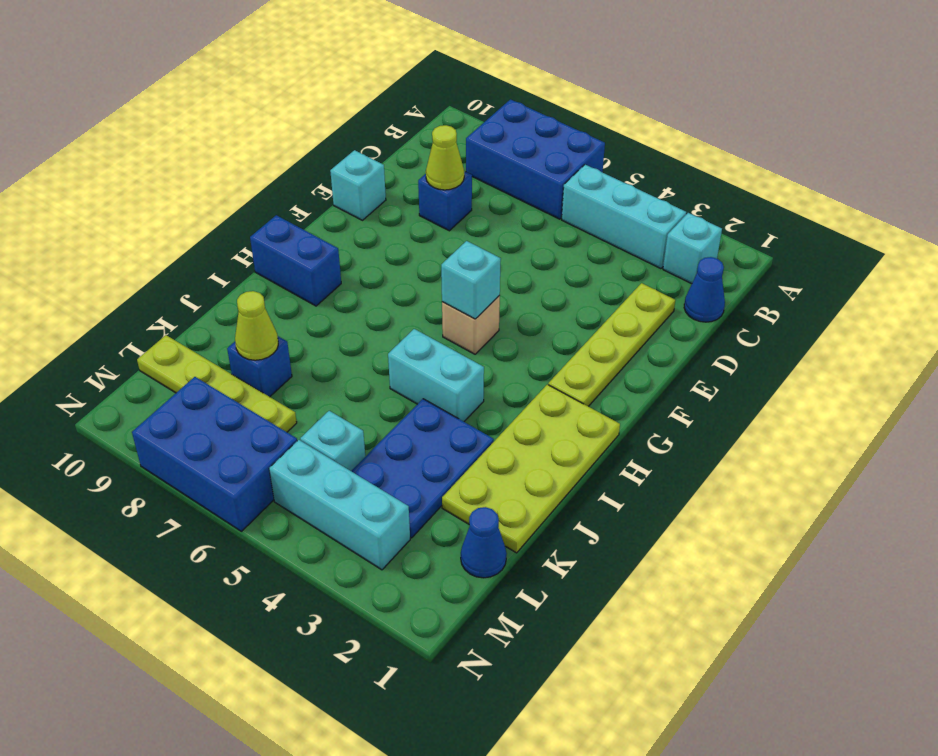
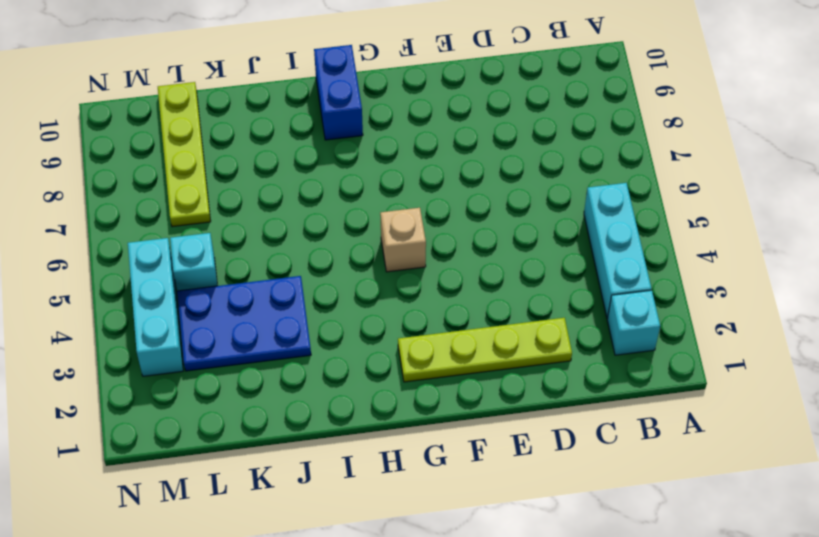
none -> blue brick A6:B8 level 1
none -> blue cone C1 level 1
none -> blue brick D8 level 1

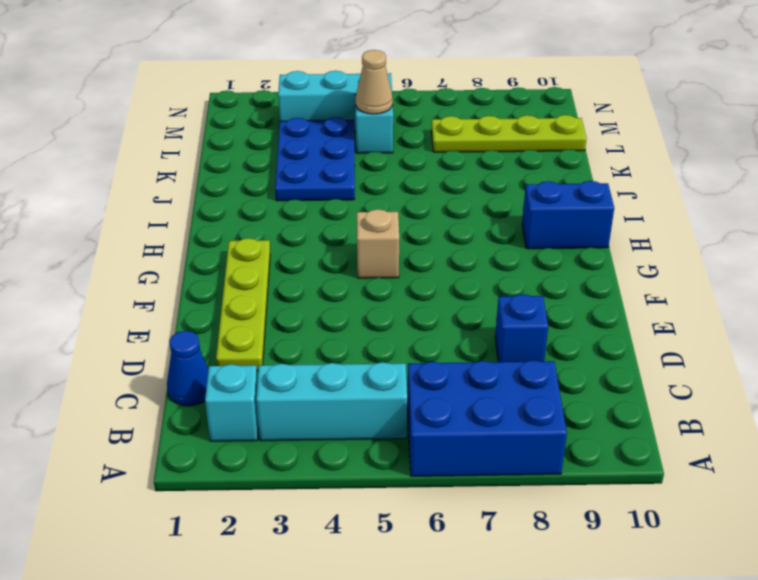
tan cone L5 level 2 -> none
none -> cyan brick E10 level 1
none -> lime plate H1:K2 level 1
none -> cyan brick I4:I5 level 1

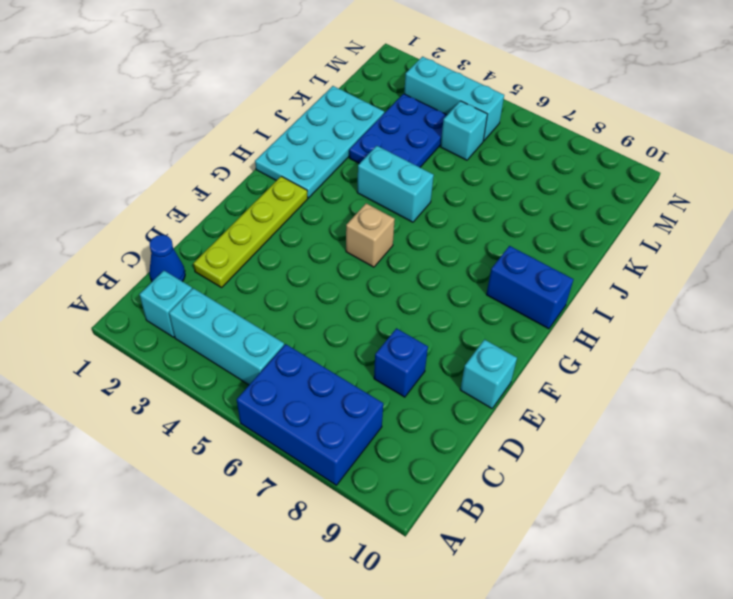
cyan plate H1:K2 level 1 -> lime plate H1:K2 level 1
none -> blue brick K8 level 1
none -> blue cone L1 level 1
none -> lime plate L7:L10 level 1

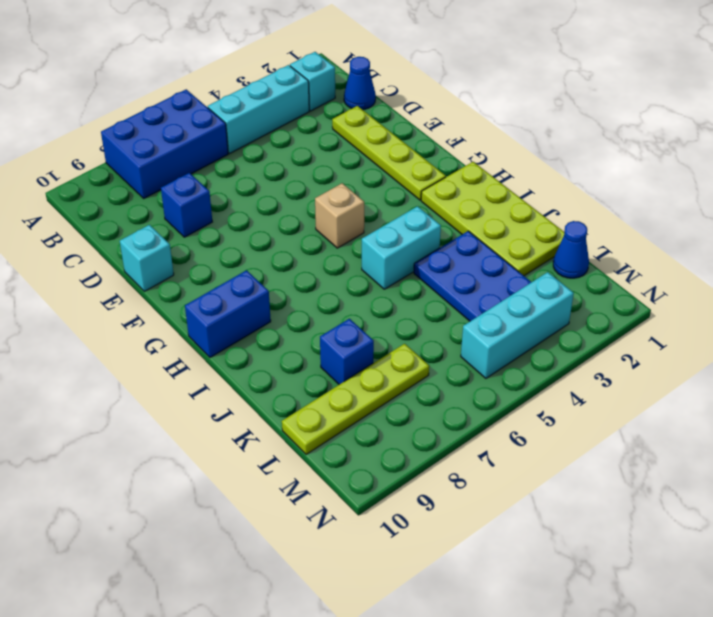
none -> cyan brick L5 level 1
none -> blue brick M6:N8 level 1
none -> lime cone D8 level 2

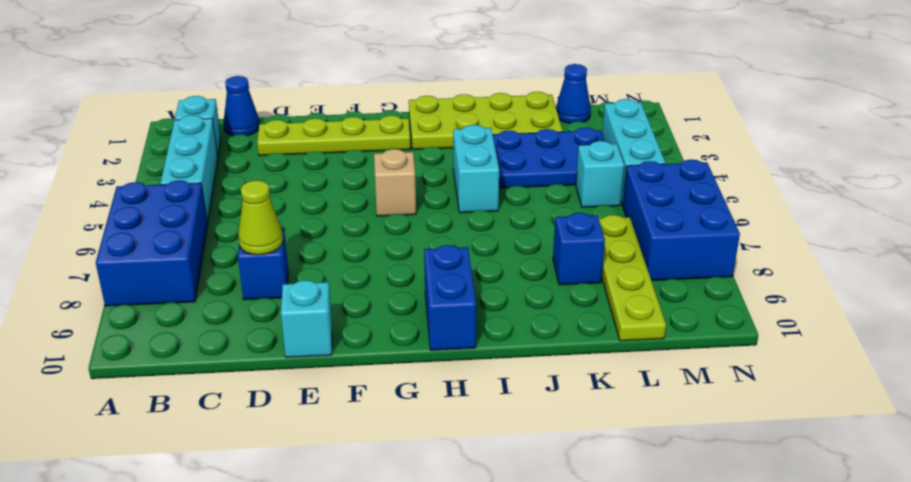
none -> cyan brick G5 level 2
none -> lime cone K8 level 2

